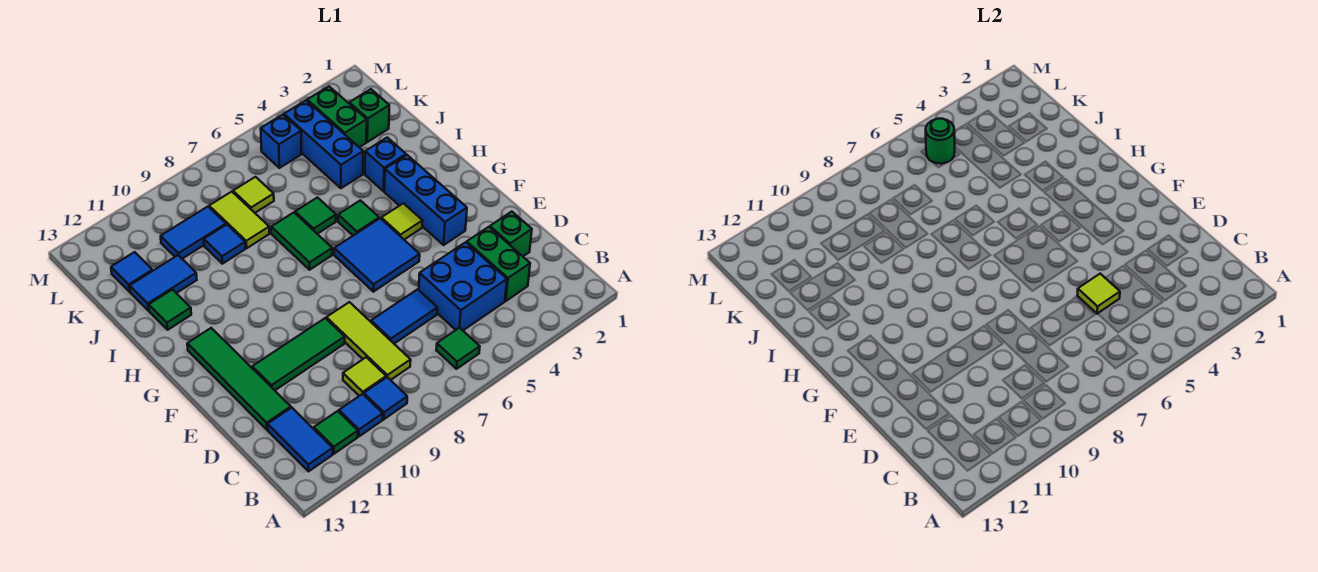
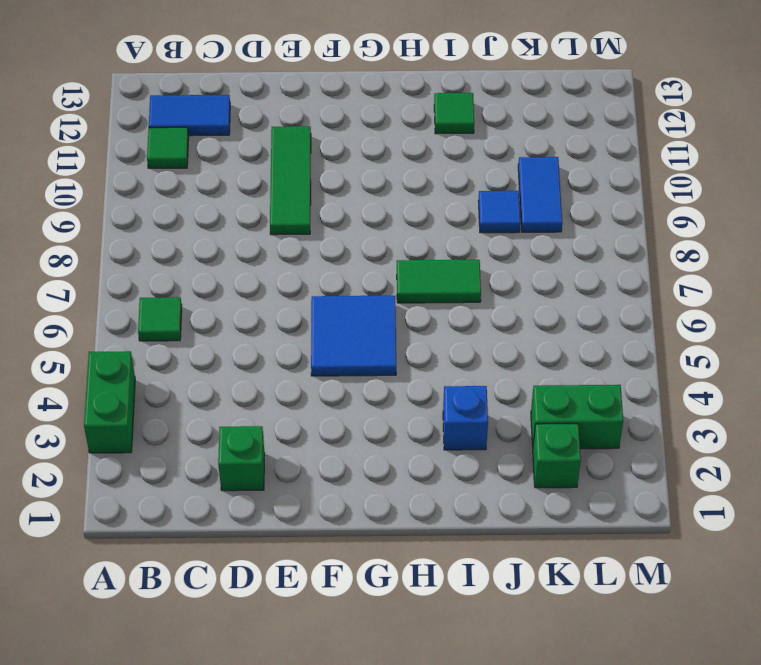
green brick A3:A4 level 1 -> green brick C3:D3 level 1
none -> blue tile B9 level 1
none -> blue tile B10 level 1
none -> blue brick C4:D5 level 1
none -> lime tile C8:E8 level 1

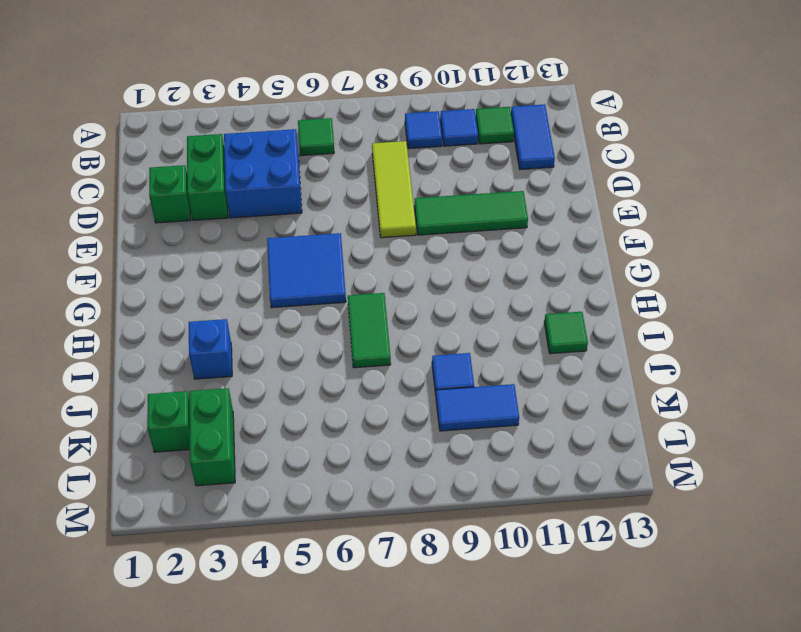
none -> lime tile C9 level 1
none -> blue tile D6:D7 level 1
none -> green tile D12:G12 level 1
none -> blue brick F3:H3 level 1

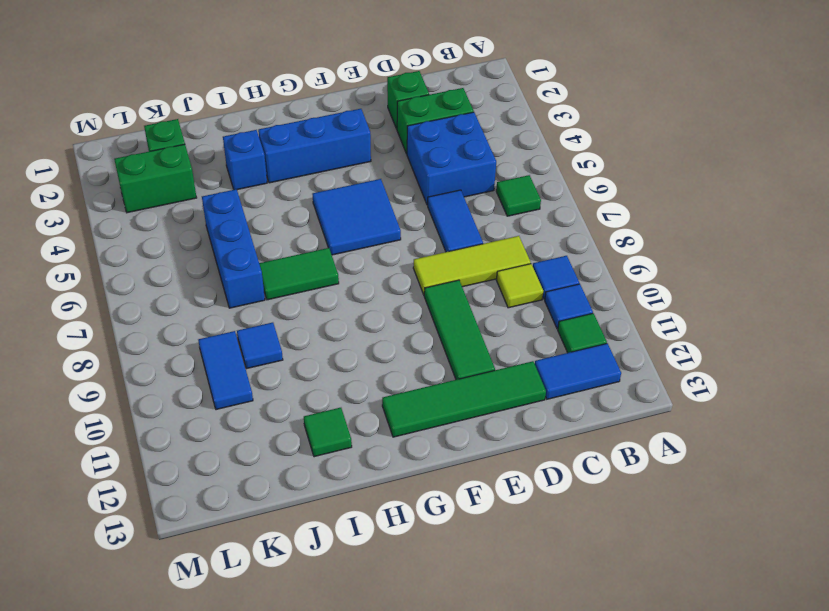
blue brick J5:J7 level 1 -> blue brick J4:L4 level 1
none -> lime tile G4 level 1
none -> green tile H5 level 1
none -> green tile I6 level 1
none -> lime tile J8:K8 level 1

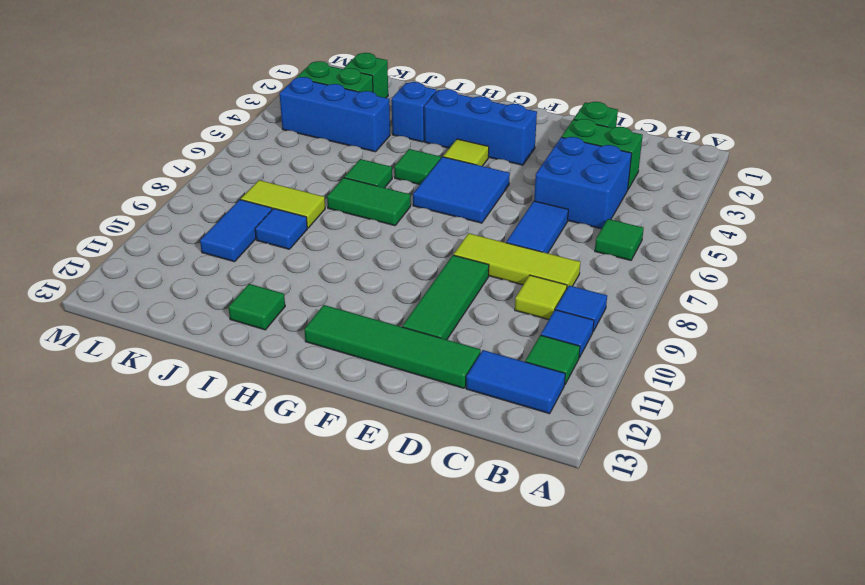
none -> blue tile J11:J12 level 1
none -> lime tile K7 level 1
none -> blue tile K12 level 1
none -> blue brick L5 level 1

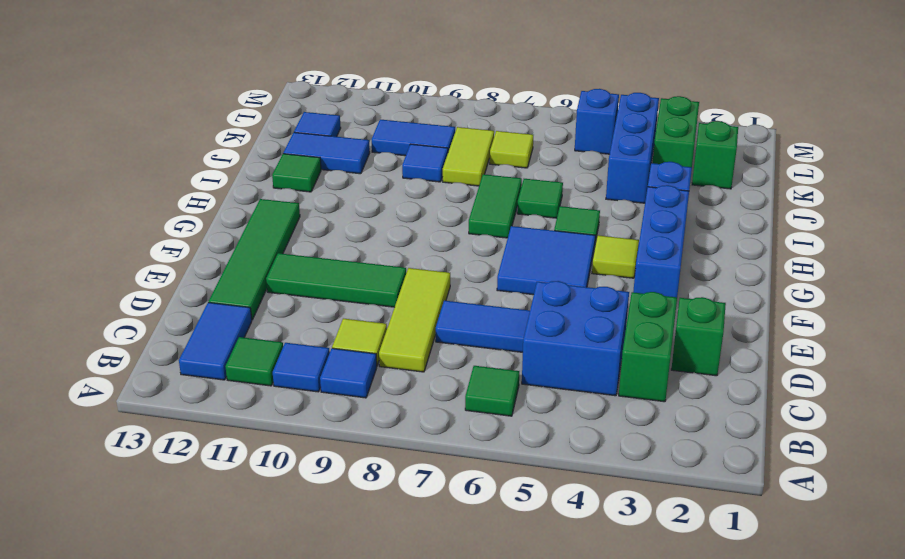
none -> lime tile D5 level 2
none -> green round brick L5 level 2

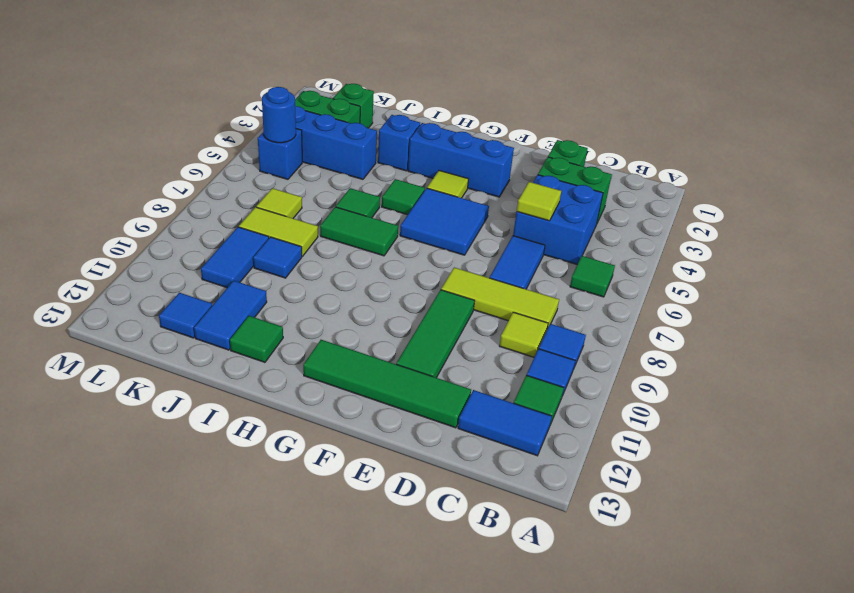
blue round brick L5 level 2 -> green round brick L5 level 2

